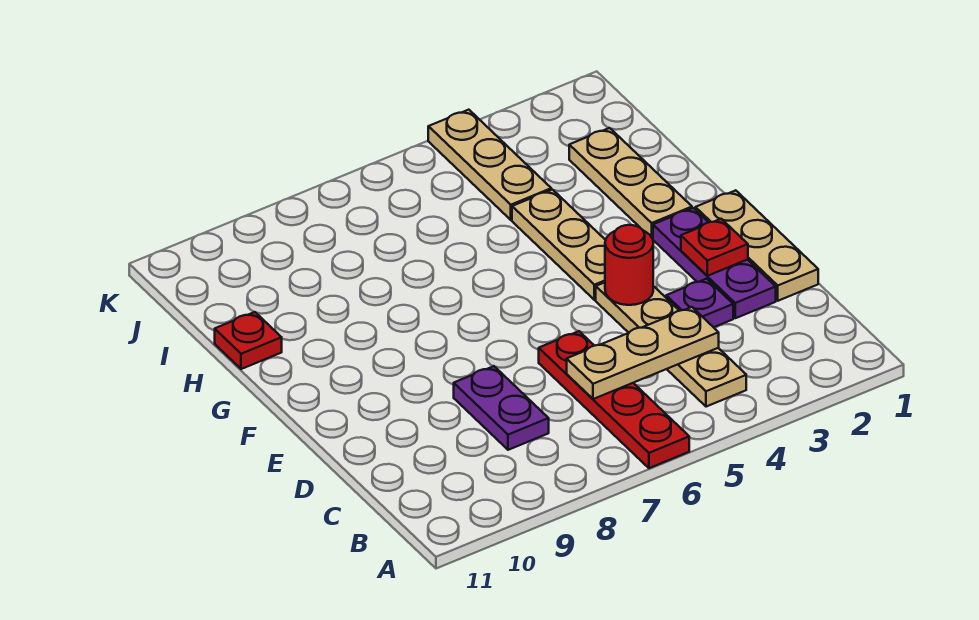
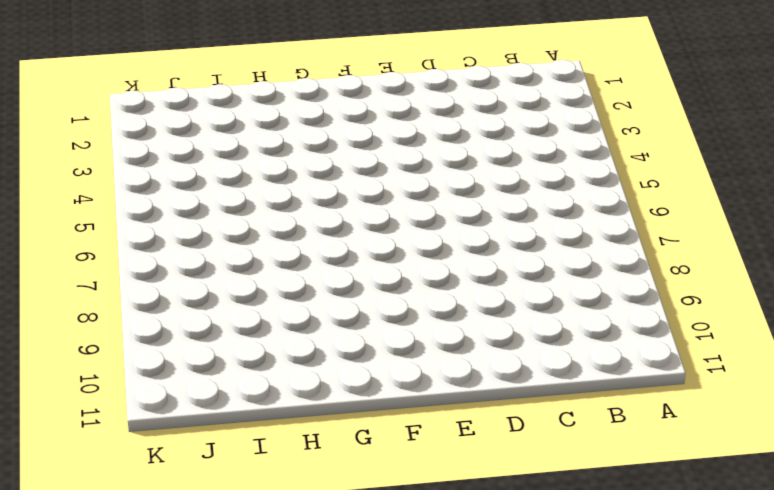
none -> red plate A6:D6 level 1
none -> tan plate B4:E4 level 1
none -> purple plate C8:D8 level 1

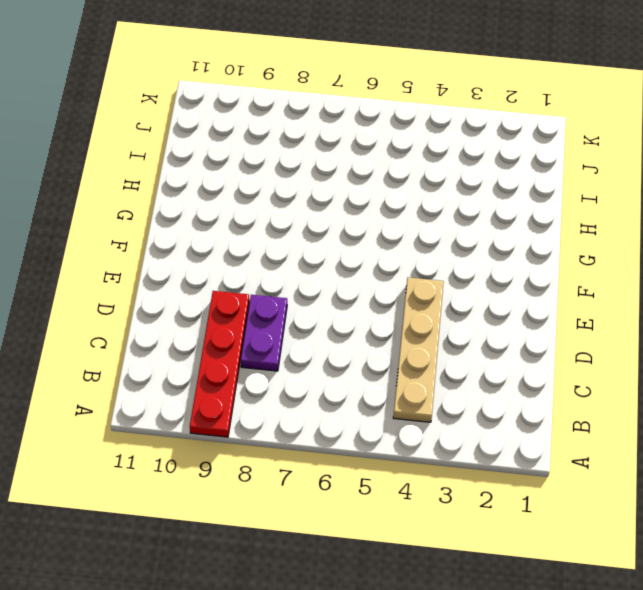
red plate A9:D9 level 1 -> red plate A6:D6 level 1
none -> tan plate D1:F1 level 1
none -> purple plate D2:F2 level 1
none -> purple plate D3 level 1

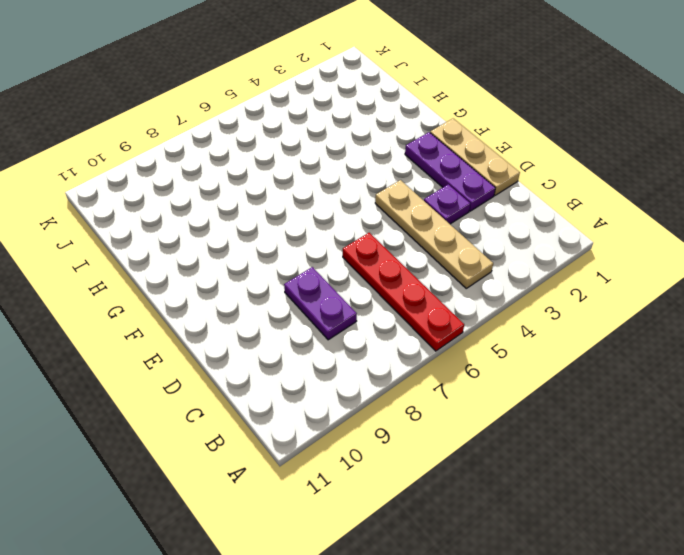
none -> tan plate F4:H4 level 1
none -> tan plate G2:I2 level 1
none -> red plate H11 level 1

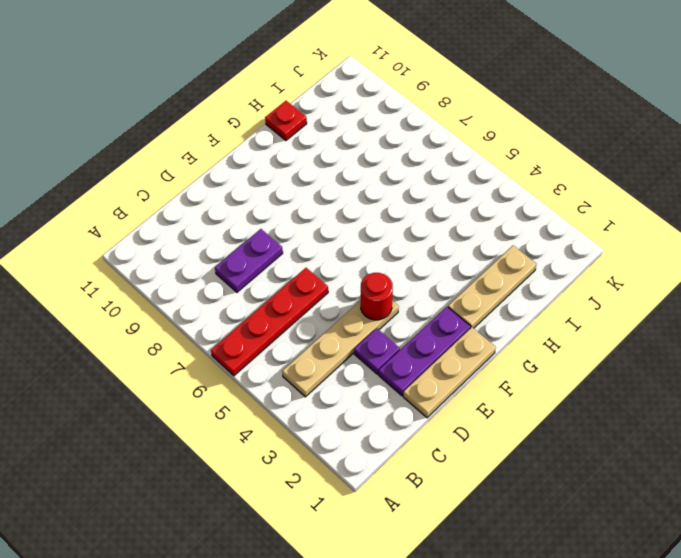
none -> tan plate F4:H4 level 1
none -> tan plate I4:K4 level 1
none -> tan plate C4:C6 level 2

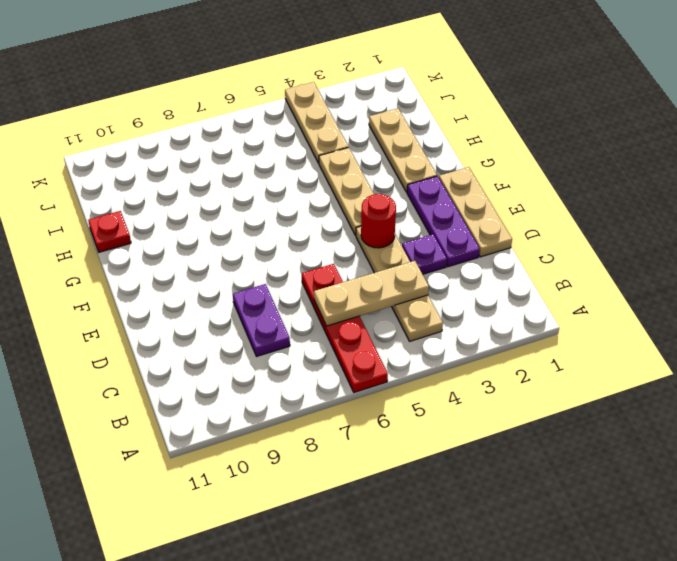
none -> red plate E2 level 2

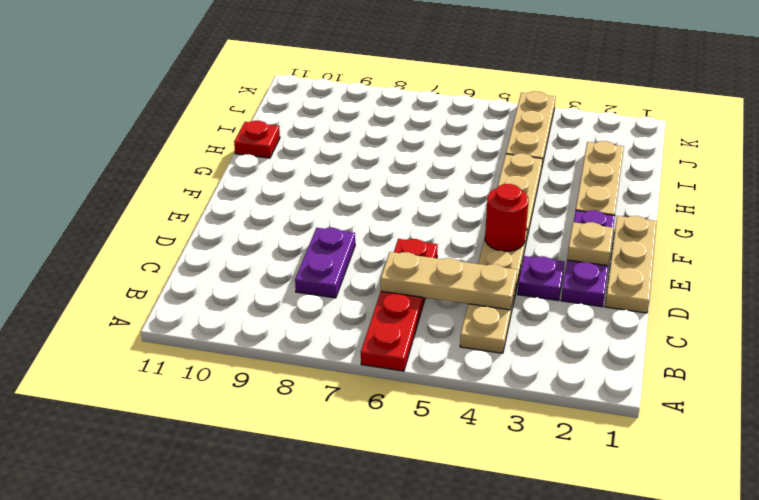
tan plate E2 level 2 -> red plate E2 level 2

